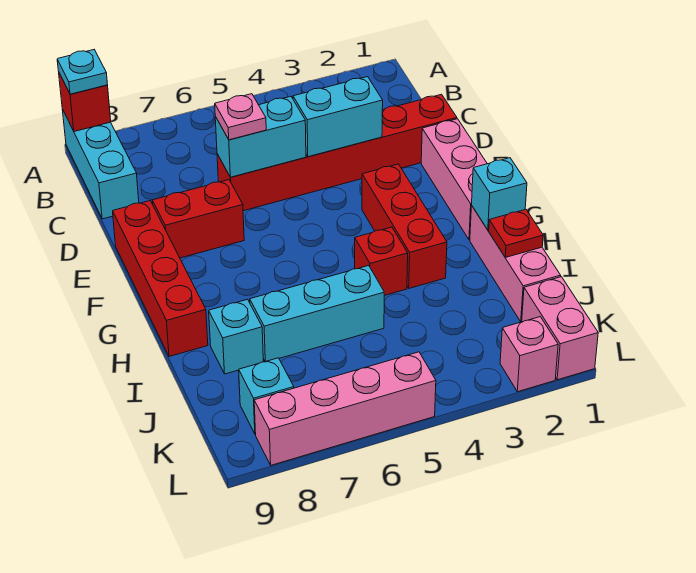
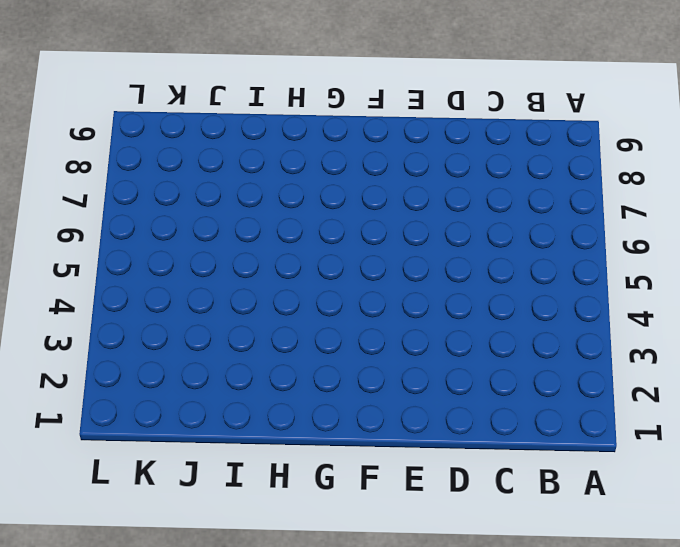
none -> cyan brick A9:C9 level 1
none -> red brick D1:D6 level 1
none -> pink brick E1:G1 level 1

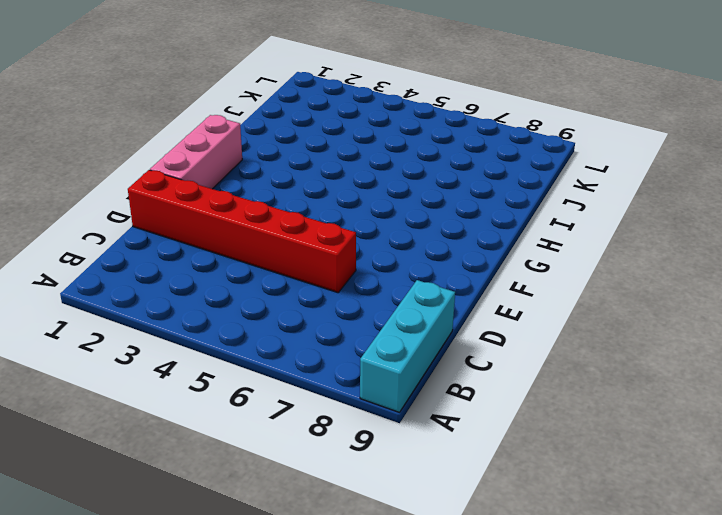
none -> red brick E7:E8 level 1
none -> red brick E9:H9 level 1
none -> red brick F3:H3 level 1

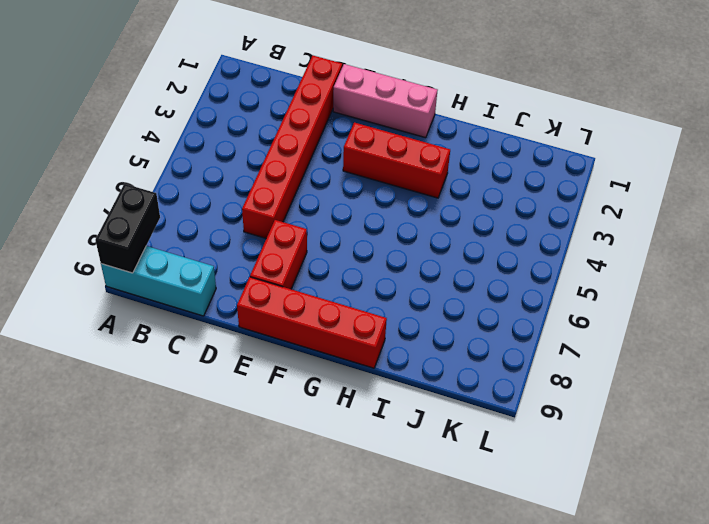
black brick A8:A9 level 2 -> red brick A9 level 2
none -> pink brick H1:J1 level 1
none -> red brick H4 level 1
none -> cyan brick I5:I7 level 1

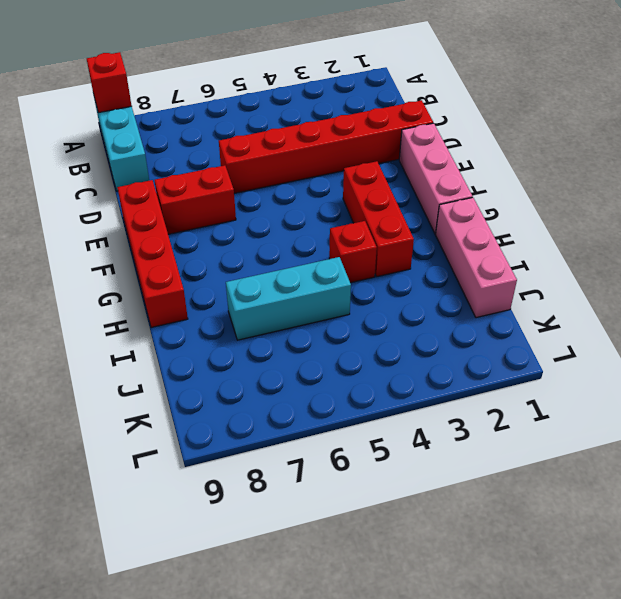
none -> cyan brick I8 level 1
none -> pink brick K1:L1 level 1
none -> cyan brick K8 level 1

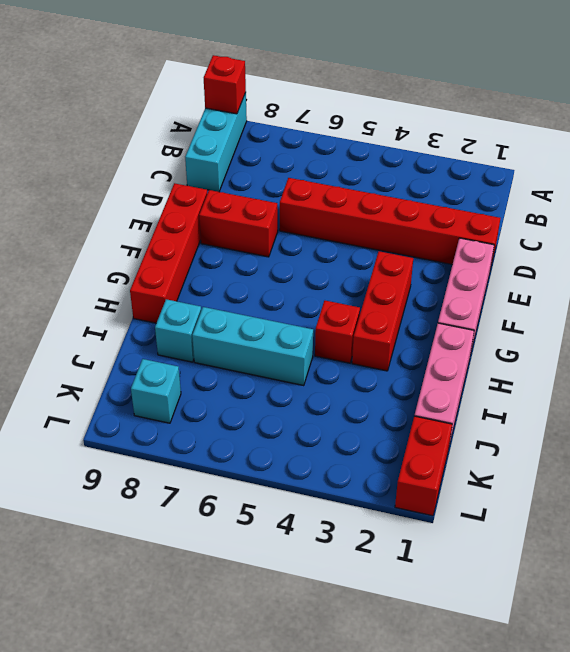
red brick K1:L1 level 1 -> pink brick K1:L1 level 1
none -> pink brick L2 level 1
none -> pink brick L5:L8 level 1
none -> cyan brick D3:D4 level 2

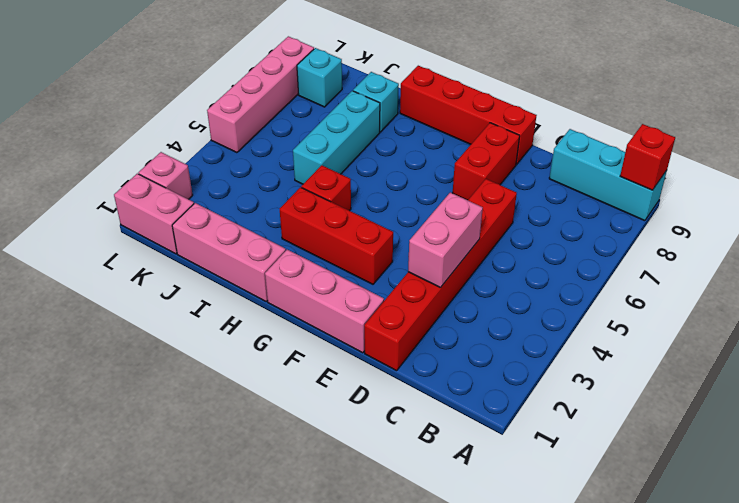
pink brick D3:D4 level 2 -> cyan brick D3:D4 level 2
none -> cyan brick D5:D6 level 2
none -> cyan brick H1 level 2
none -> red plate I1 level 2

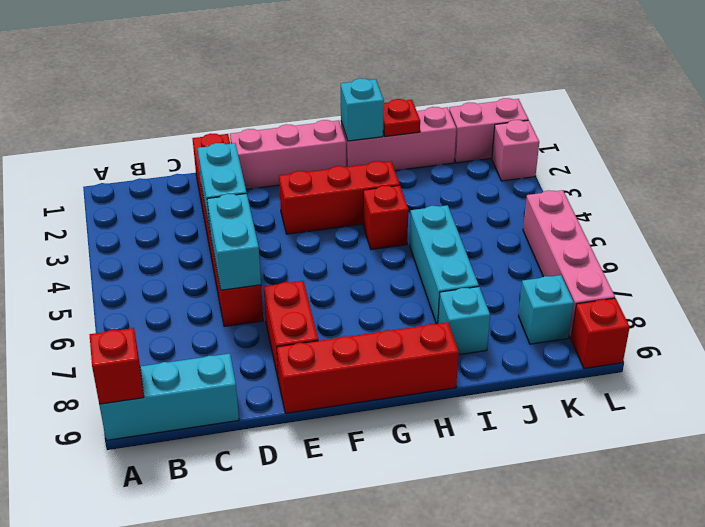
red brick L9 level 1 -> none
none -> cyan plate A9 level 3
none -> pink plate D6 level 3

